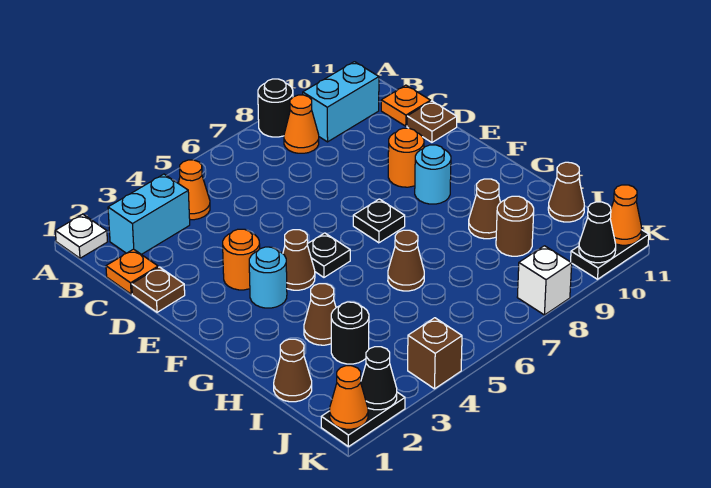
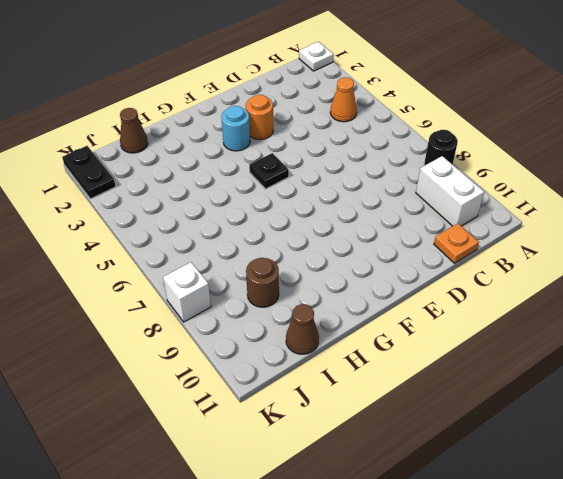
white brick B9:B10 level 1 -> cyan brick B9:B10 level 1
none -> cyan brick B2:B3 level 1
none -> orange cone B8 level 1
none -> orange plate C1 level 1
none -> brown plate D1 level 1

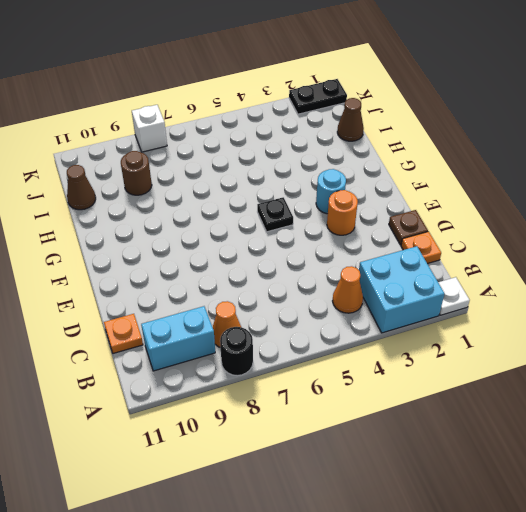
cyan brick A2:B3 level 1 -> cyan brick B2:B3 level 1
none -> brown plate D11 level 1
none -> orange round brick E9 level 1
none -> brown cone F4 level 1
none -> black plate F7 level 1

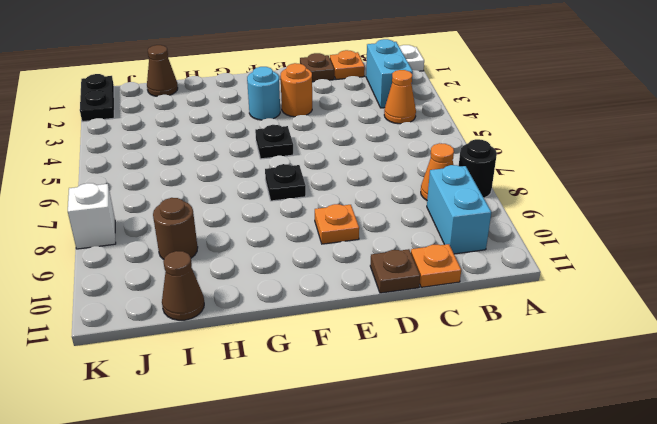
orange plate E9 level 1 -> orange round brick E9 level 1
none -> brown cone F4 level 1
none -> cyan round brick F9 level 1
none -> brown cone H3 level 1
none -> brown cone H6 level 1

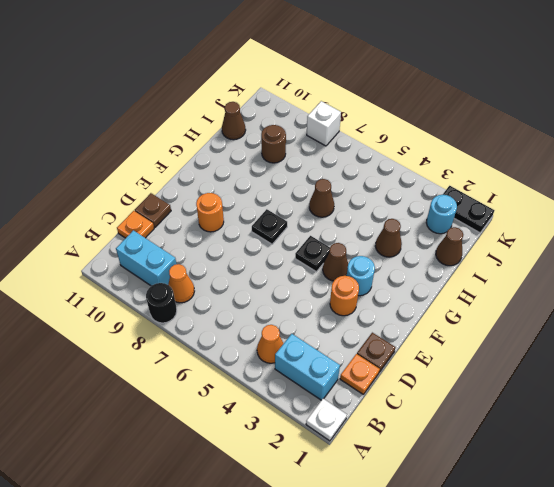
cyan round brick J2 level 1 -> cyan round brick F9 level 1
none -> brown cone H9 level 1
none -> black round brick I3 level 1
none -> brown brick K4 level 1
none -> black plate K10:K11 level 1

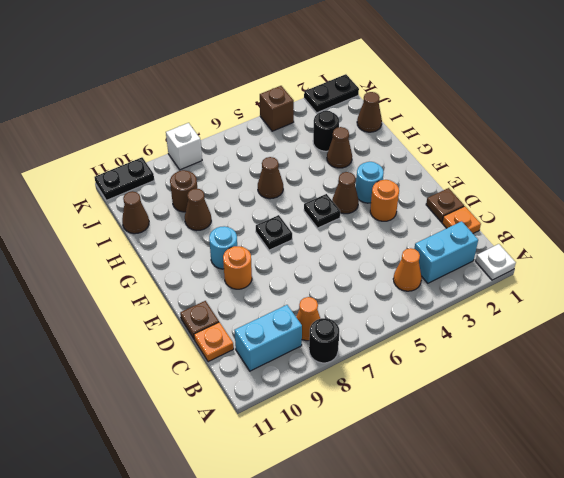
none -> orange cone K1 level 2
none -> black cone K2 level 2
none -> black cone K10 level 2
none -> orange cone K11 level 2

